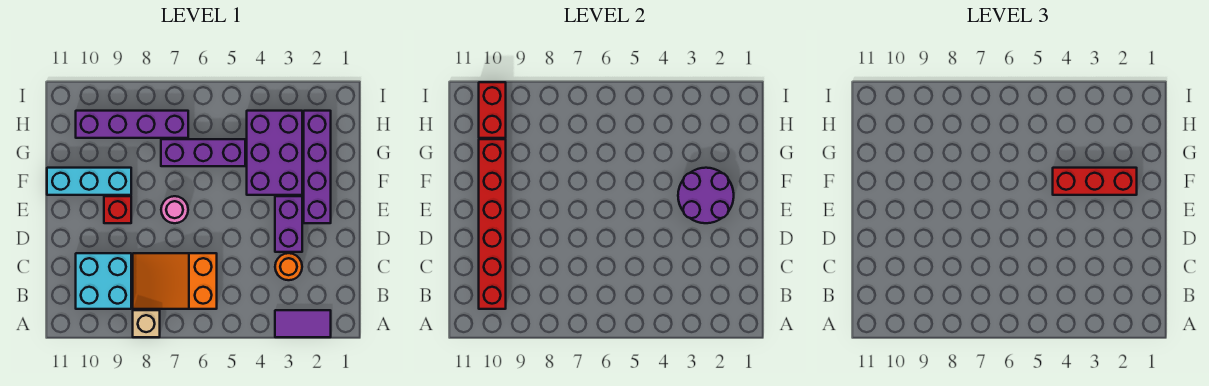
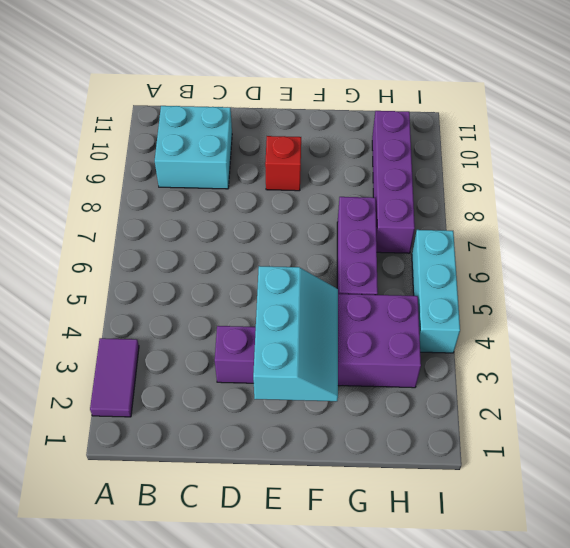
cyan slope E2:F4 level 2 top E -> purple round brick E2:F3 level 2
cyan brick I4:I6 level 1 -> cyan brick F9:F11 level 1
none -> tan brick A8 level 1
none -> orange slope B6:C8 level 1 top 6
none -> orange round brick C3 level 1

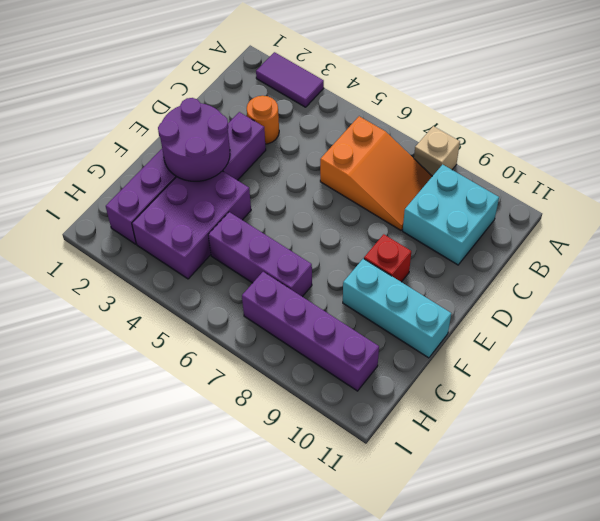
none -> pink round brick E7 level 1
none -> red brick B10:G10 level 2
none -> red brick H10:I10 level 2

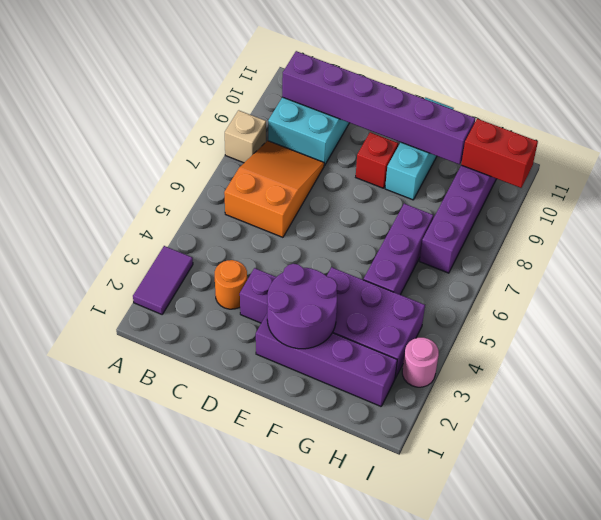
purple brick B10:G10 level 2 -> red brick B10:G10 level 2
pink round brick I3 level 1 -> pink round brick E7 level 1
none -> red brick F2:F4 level 3

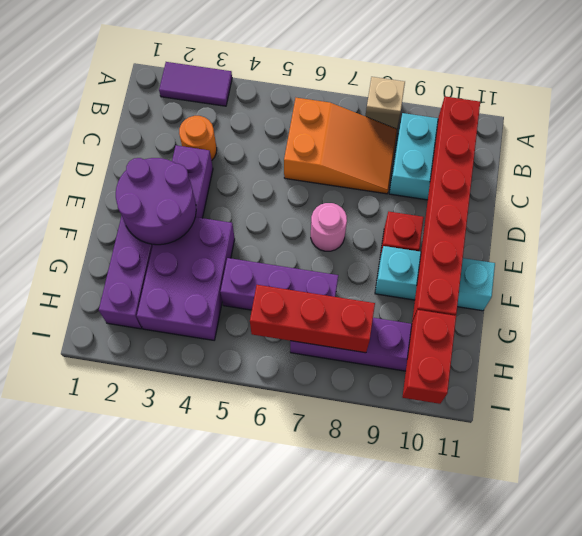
red brick H6:H8 level 2 -> red brick F2:F4 level 3

